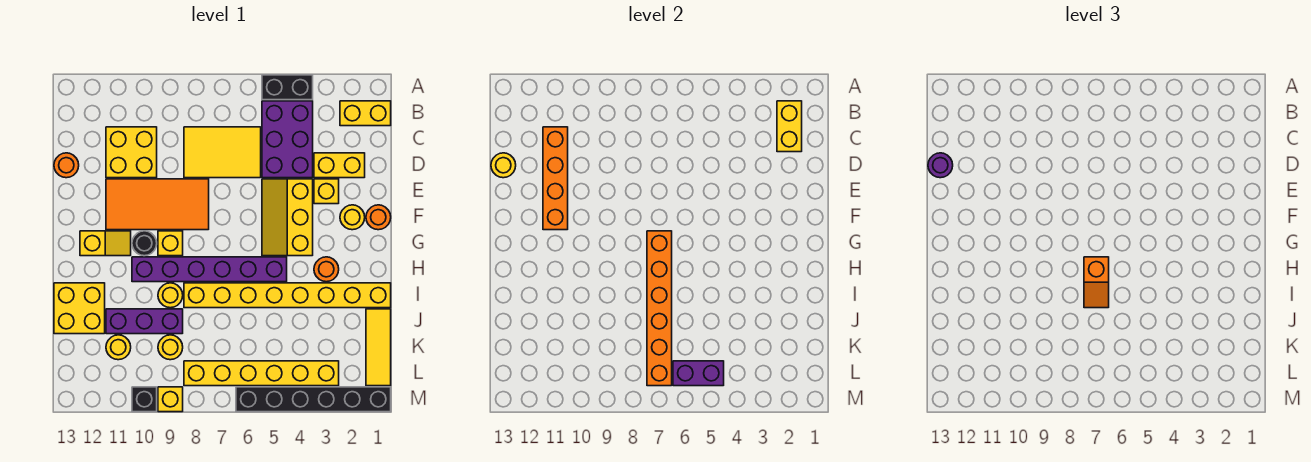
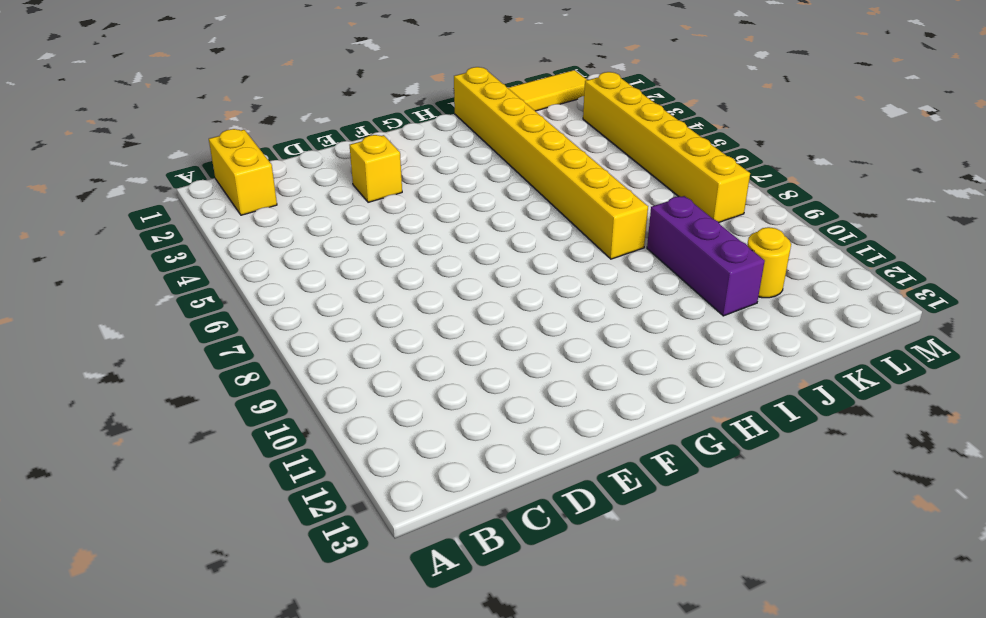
none -> black brick A4:A5 level 1
none -> purple brick B4:D5 level 1
none -> yellow tile C6:D8 level 1
none -> yellow brick C10:D11 level 1

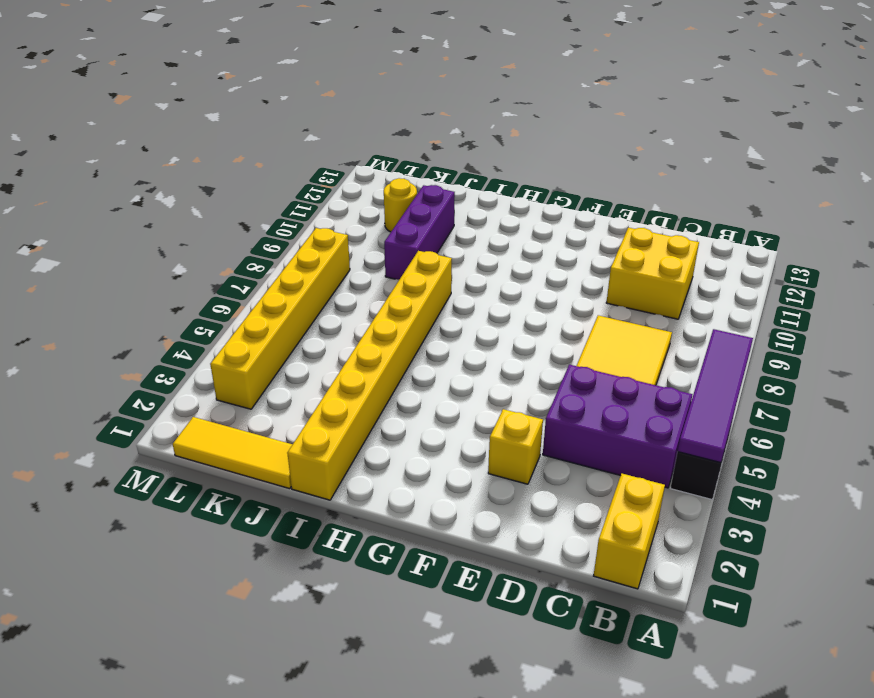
purple tile A4:A7 level 2 -> none
none -> yellow brick D2:D3 level 1
none -> orange round brick D13 level 1
none -> yellow slope E4:G5 level 1 top 4
none -> orange tile E8:F11 level 1

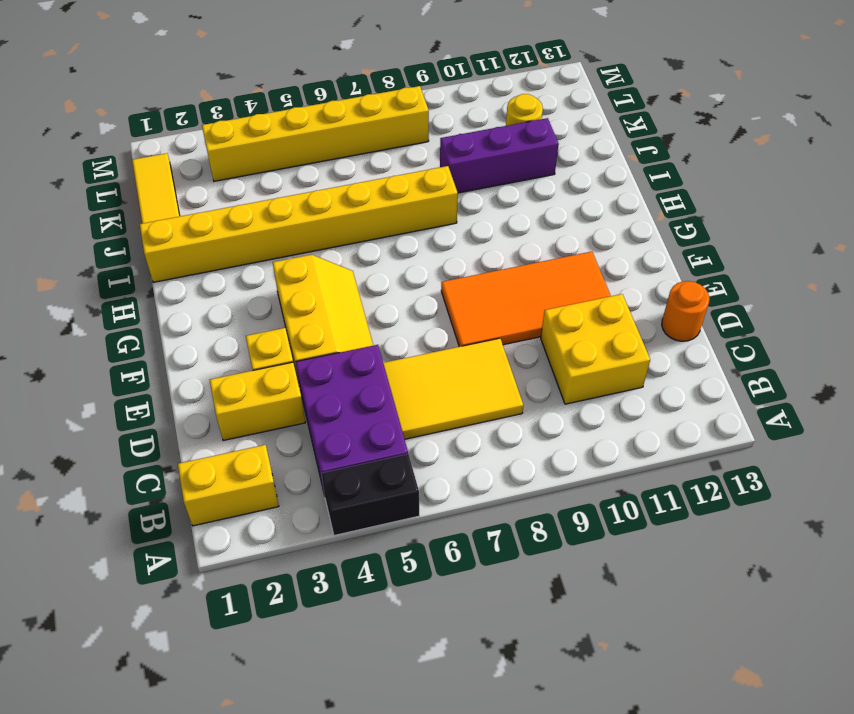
none -> orange round brick F1 level 1
none -> yellow round brick F2 level 1
none -> yellow brick G9 level 1
none -> black round brick G10 level 1

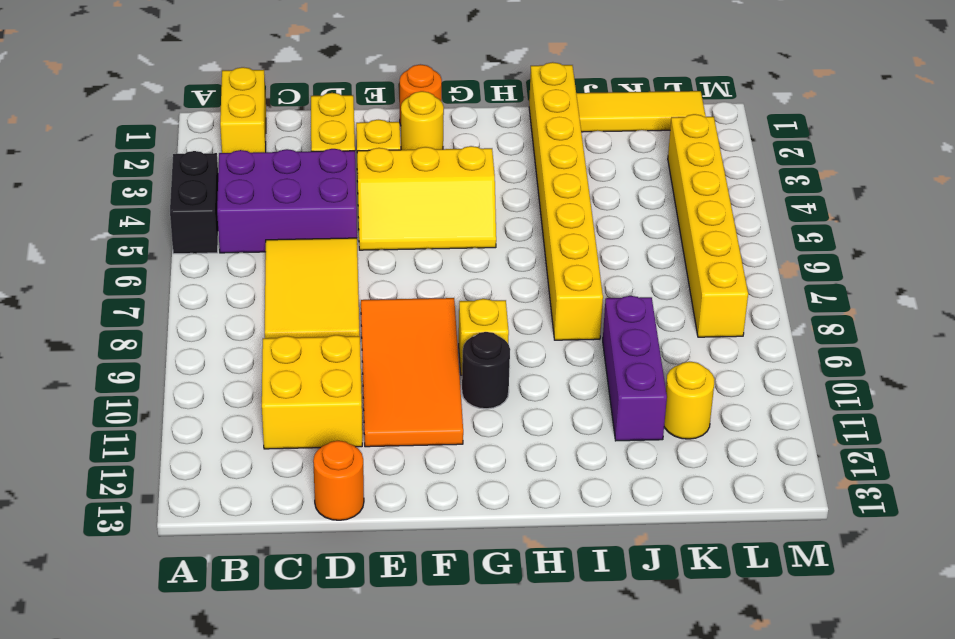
none -> yellow slope G11:G12 level 1 top 12
none -> orange round brick H3 level 1
none -> purple brick H5:H10 level 1
none -> yellow round brick I9 level 1

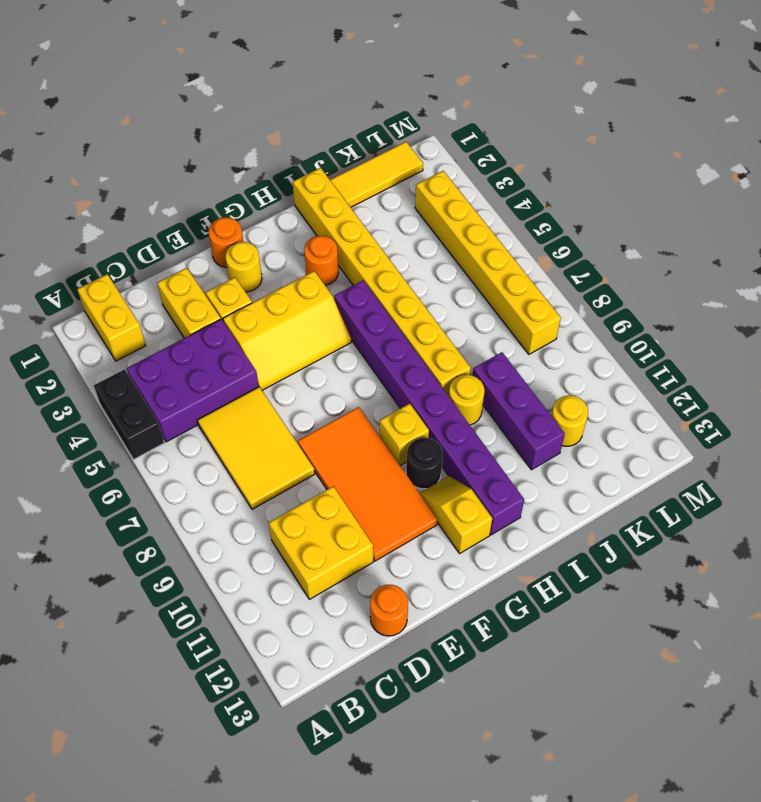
purple brick H5:H12 level 1 -> purple brick H5:H10 level 1
none -> yellow brick I12:J13 level 1
none -> yellow round brick K9 level 1
none -> black brick M1:M6 level 1
none -> yellow brick M9 level 1

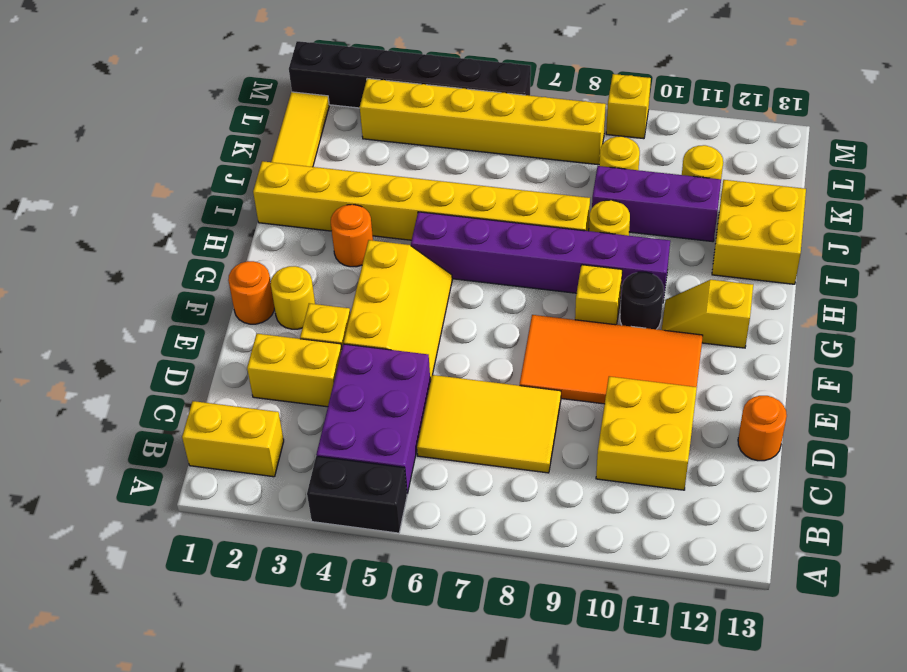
none -> black brick M10 level 1
none -> yellow brick B2:C2 level 2
none -> orange brick C11:F11 level 2
none -> yellow round brick D13 level 2

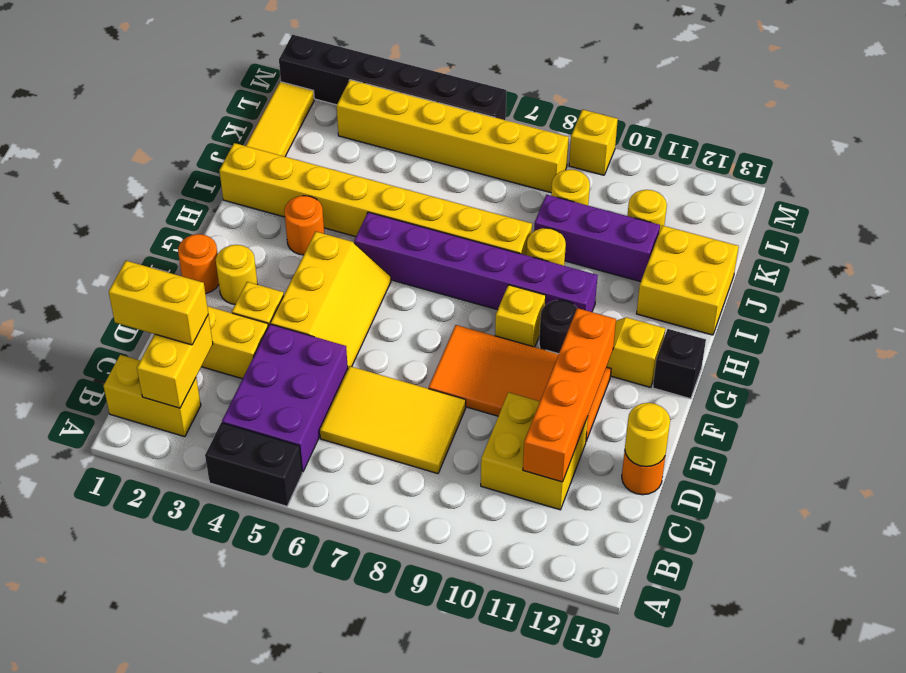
yellow brick C1:C2 level 3 -> none
black brick G13 level 1 -> black brick M10 level 1
none -> orange brick G7:L7 level 2
none -> purple brick L5:L6 level 2
none -> purple round brick D13 level 3
none -> orange slope H7:I7 level 3 top H

